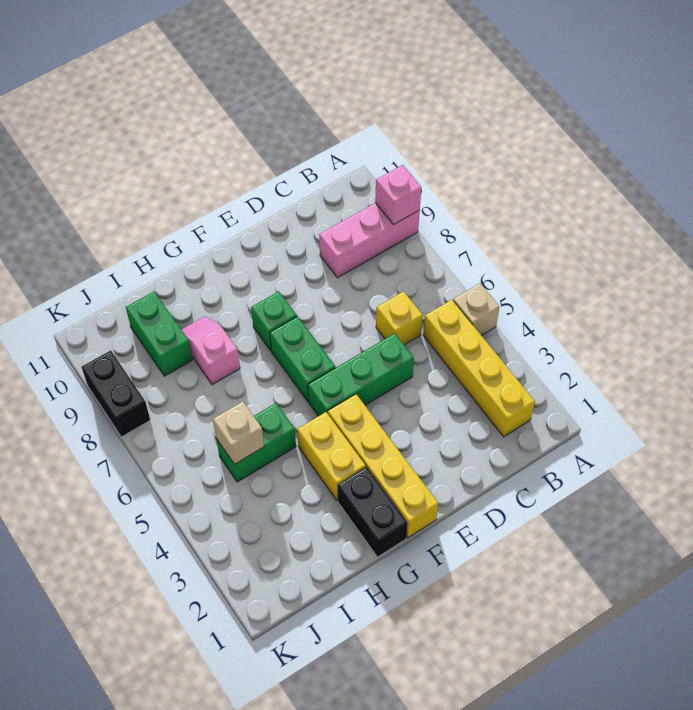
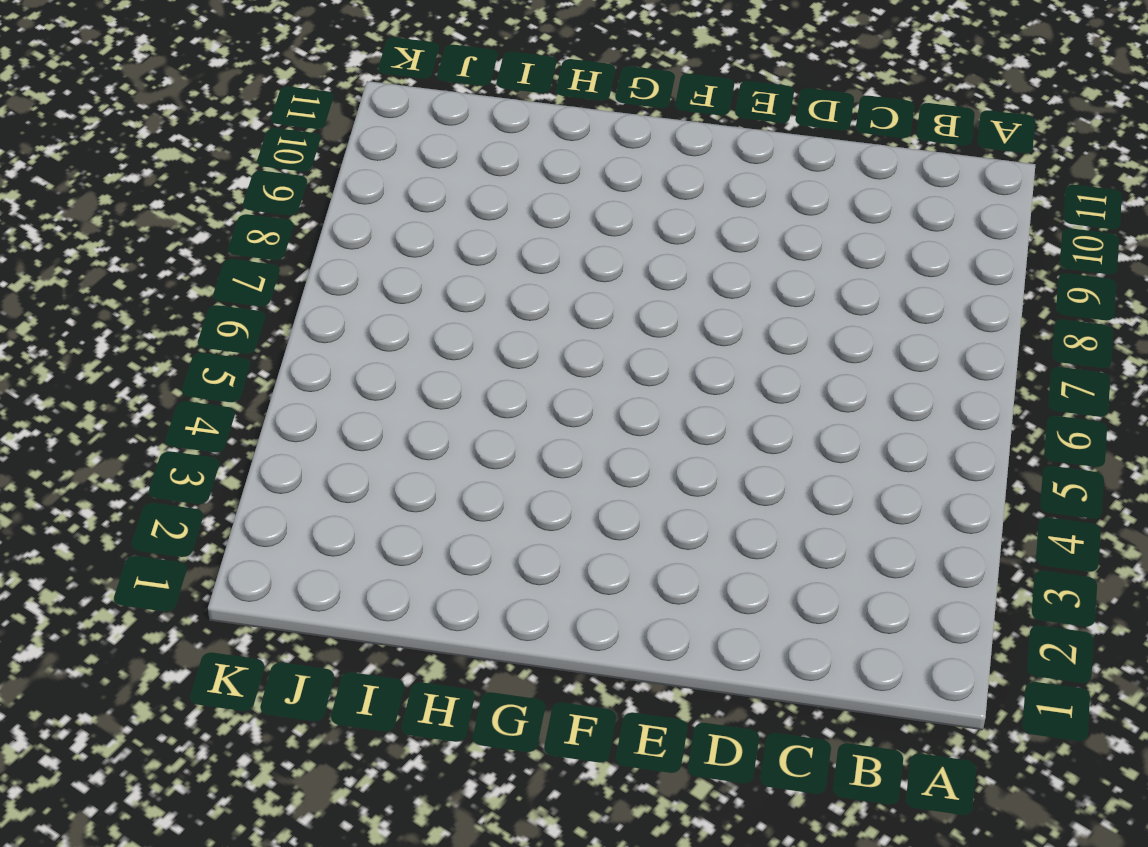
none -> tan brick A5 level 1
none -> pink brick A9:C9 level 1
none -> yellow brick B2:B5 level 1

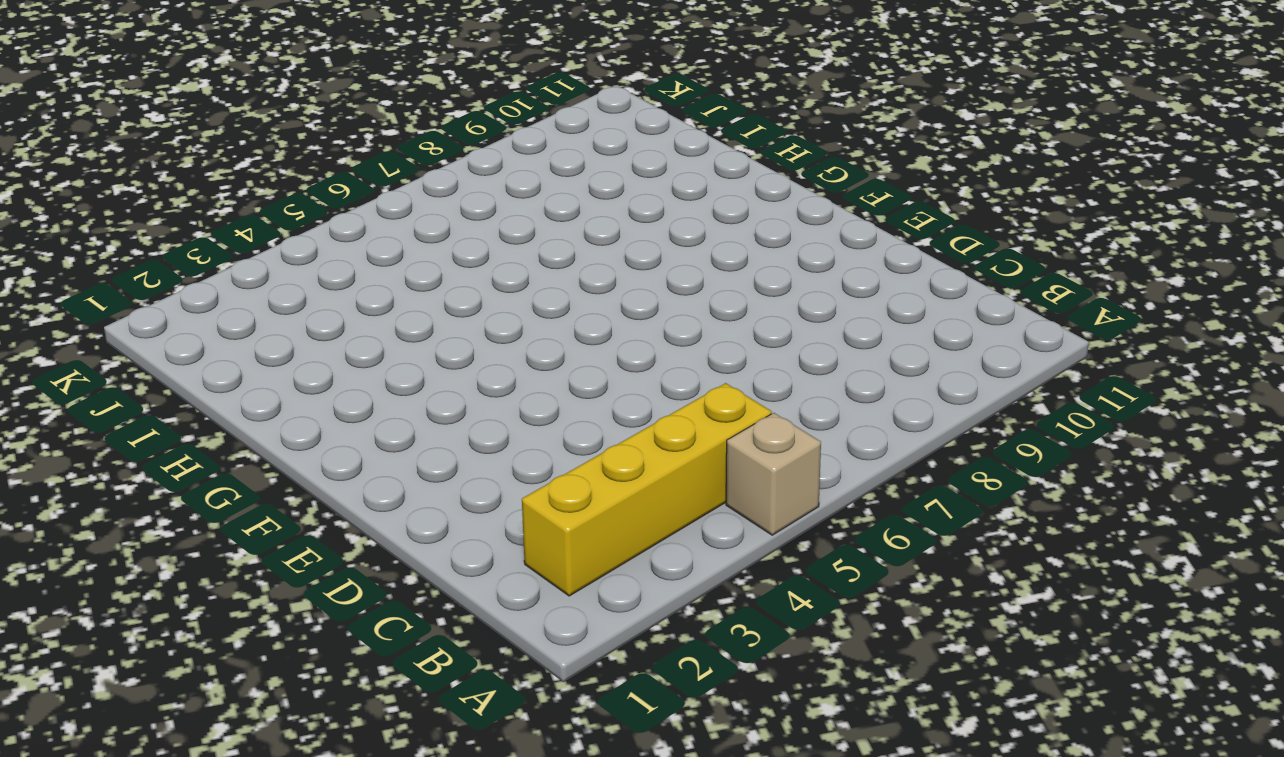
none -> pink brick A9:C9 level 1
none -> yellow brick C6 level 1
none -> green brick D5:F5 level 1

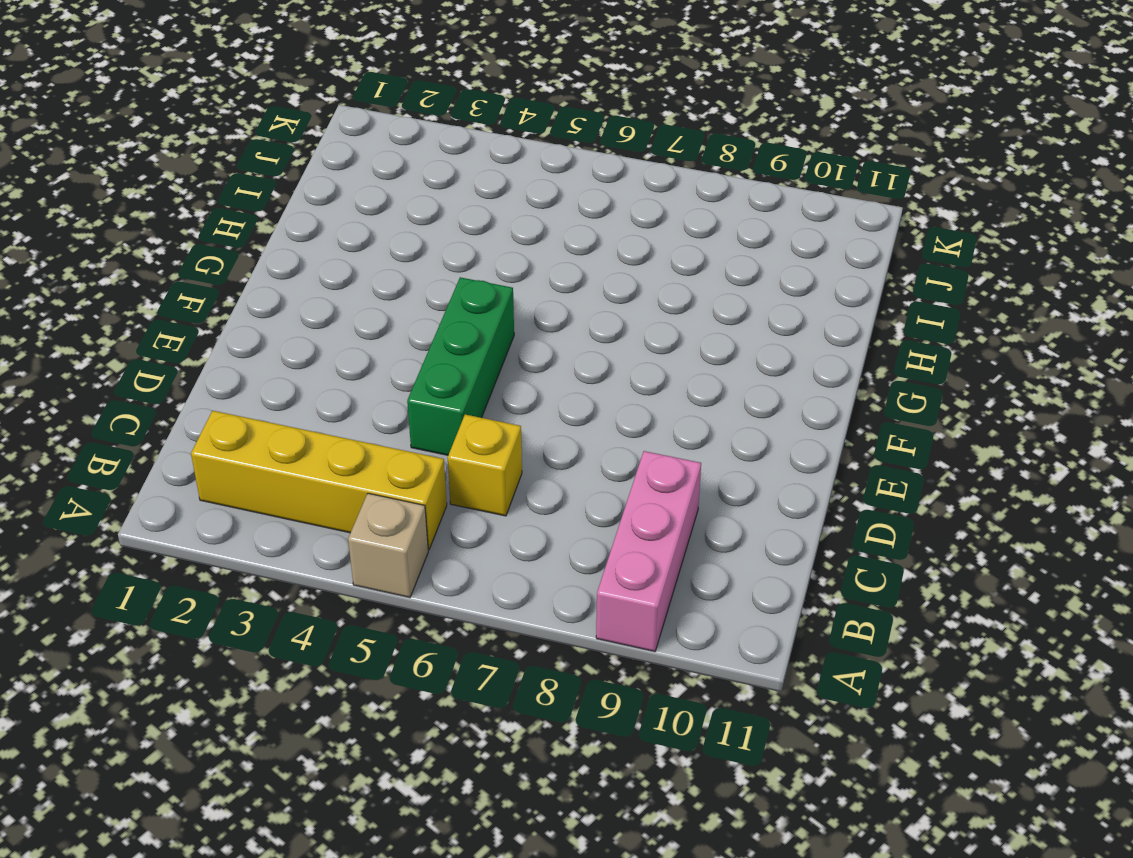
none -> yellow brick F1:F4 level 1
none -> green brick F6:F7 level 1
none -> green brick F8 level 1

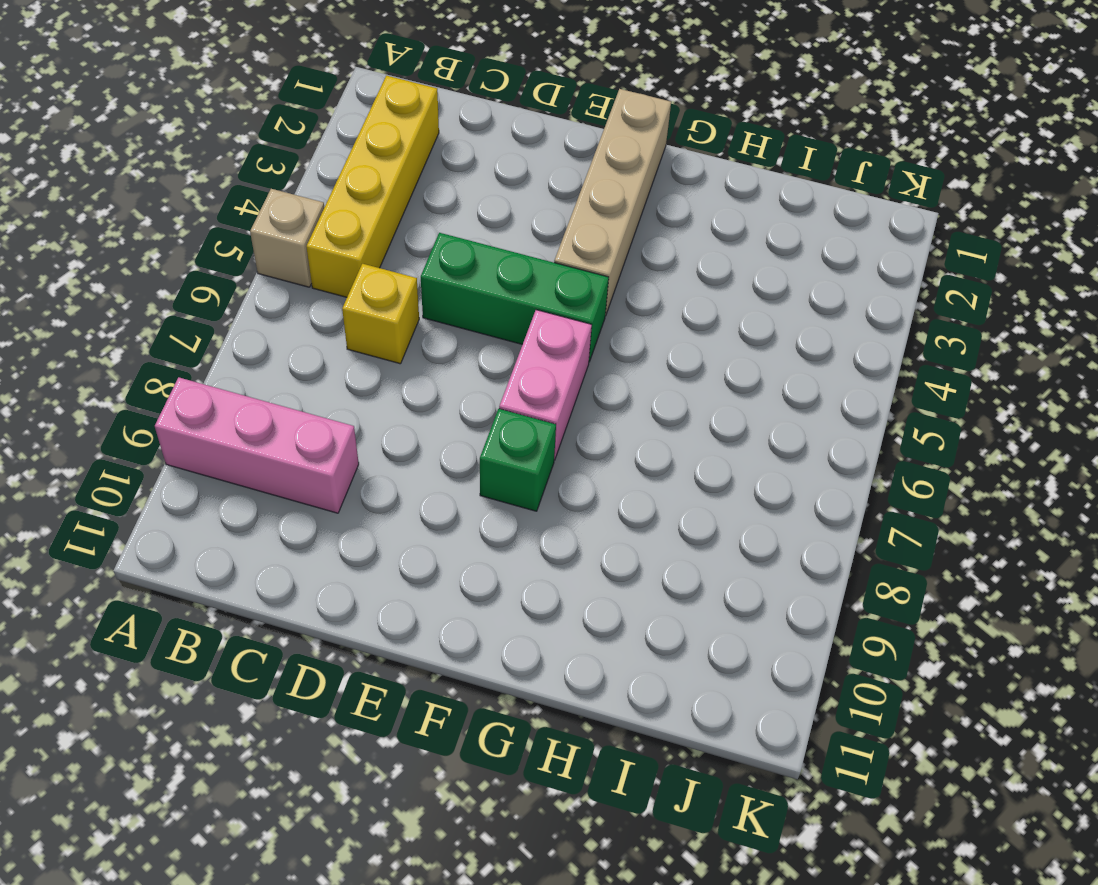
tan brick F1:F4 level 1 -> yellow brick F1:F4 level 1
pink brick F6:F7 level 1 -> green brick F6:F7 level 1
none -> black brick G1:G2 level 1
none -> yellow brick G3:G4 level 1
none -> green brick H5:I5 level 1

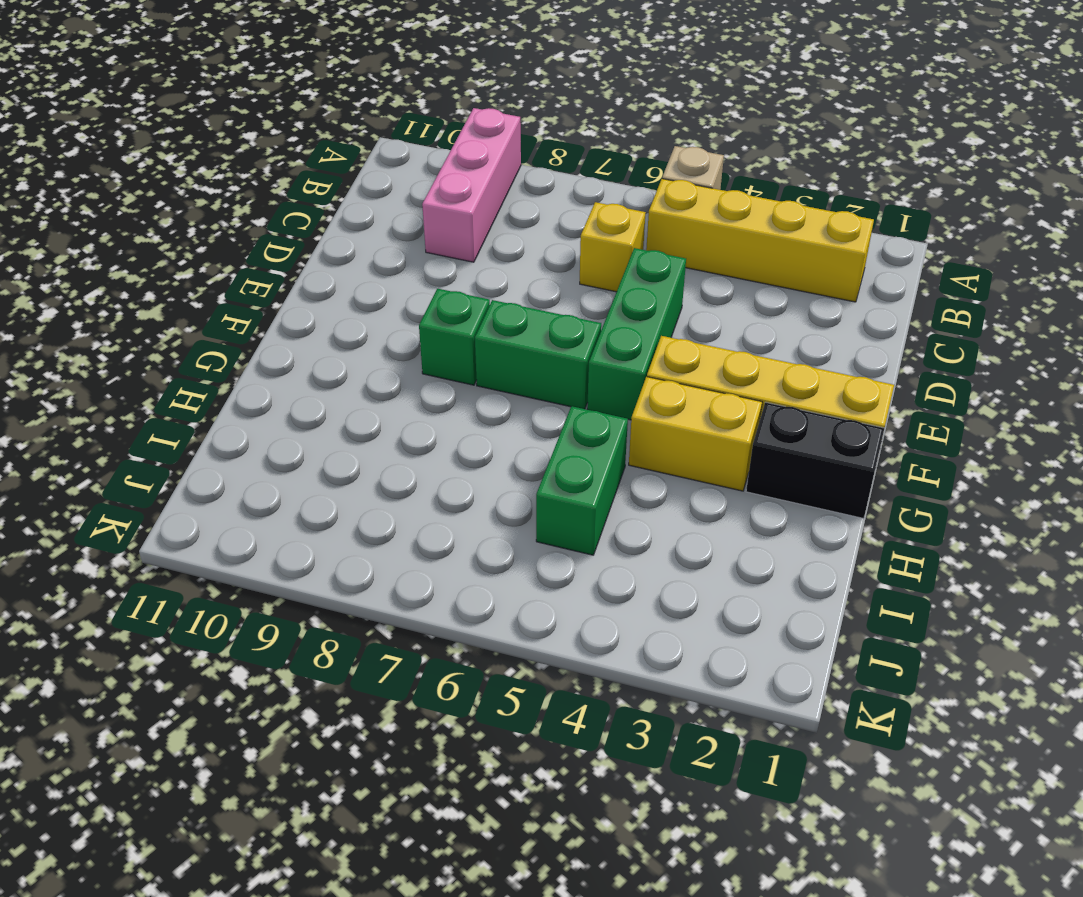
none -> pink slope H8:H9 level 1 top 8
none -> green brick I9:I10 level 1
none -> black brick K8:K9 level 1

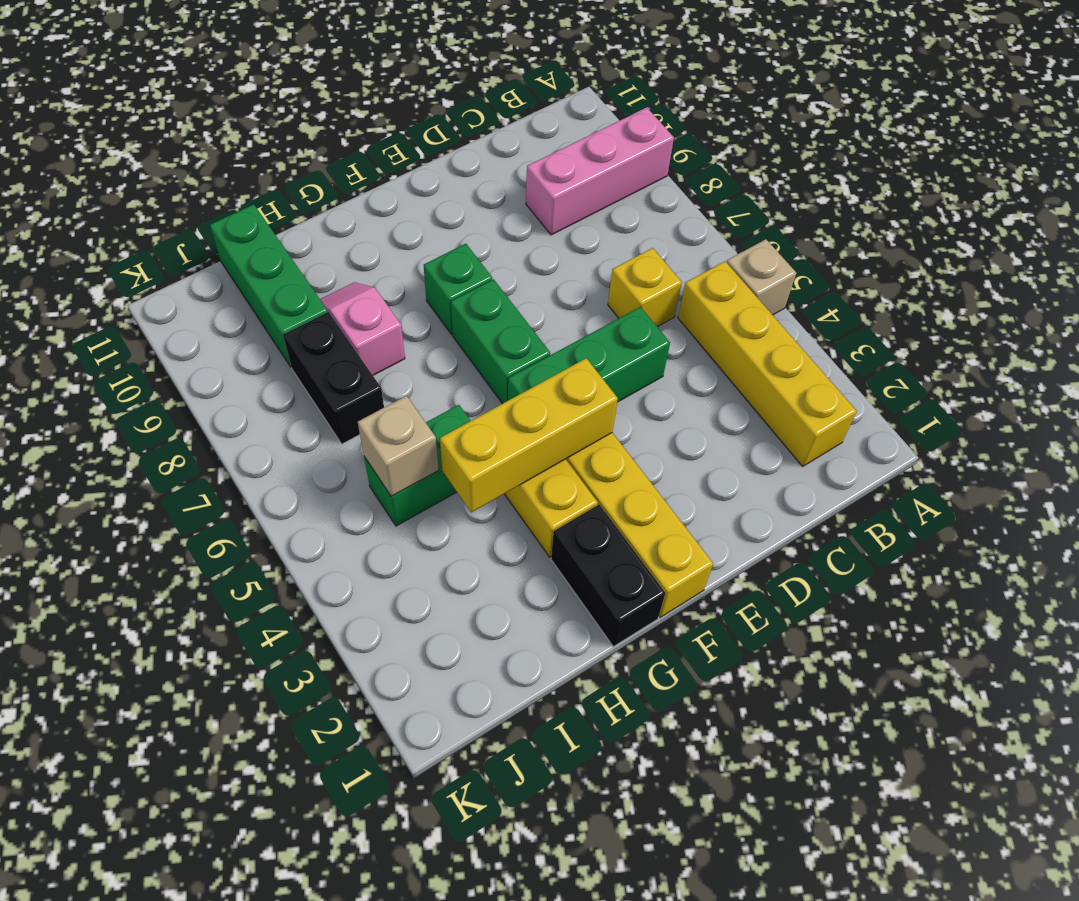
yellow brick F4:H4 level 2 -> none
black brick I7:I8 level 1 -> black brick K8:K9 level 1
green brick I9:I11 level 1 -> green brick I9:I10 level 1
none -> pink brick A9 level 2

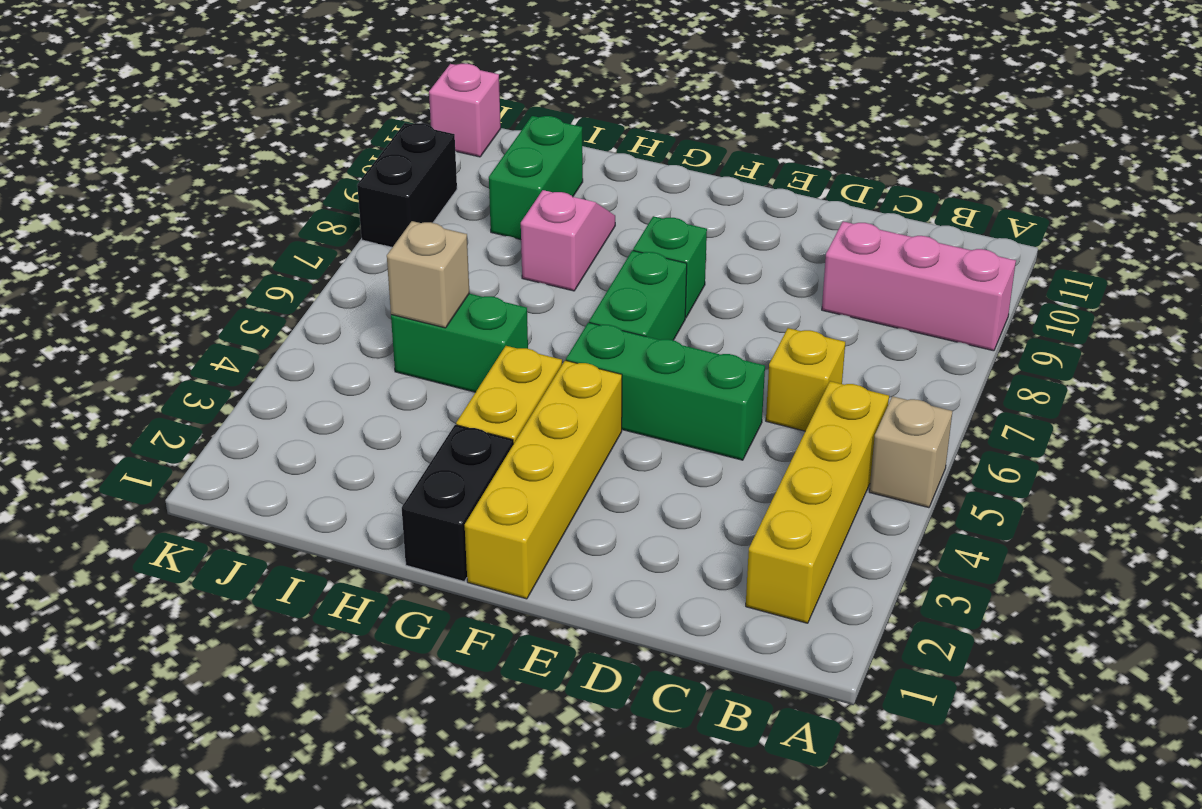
pink brick K11 level 1 -> pink brick A9 level 2

